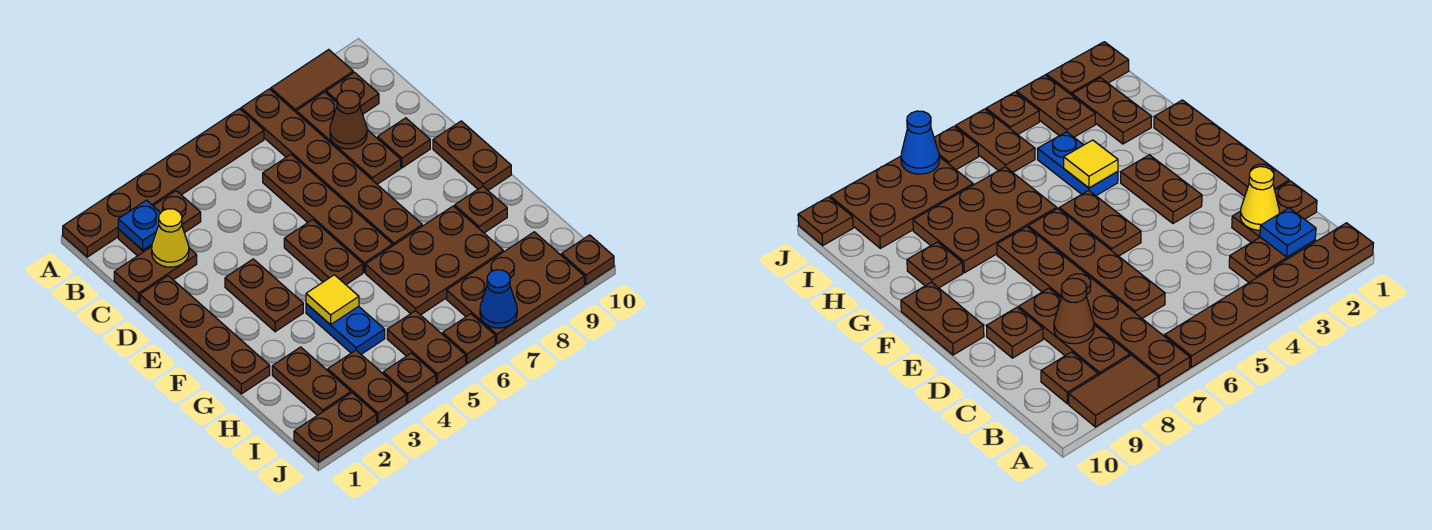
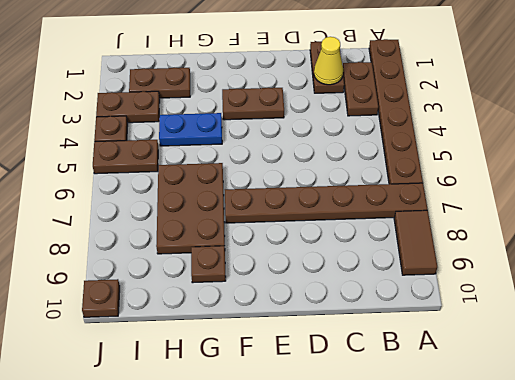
none -> brown plate B8:D8 level 1
none -> brown plate B9 level 1
none -> brown plate C6:F6 level 1

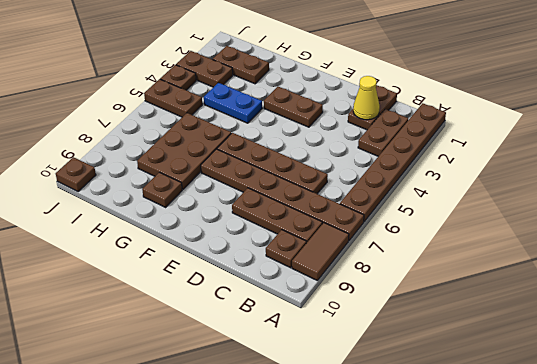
none -> brown plate D1:G1 level 1
none -> brown plate D9 level 1
none -> brown plate E5:F5 level 1

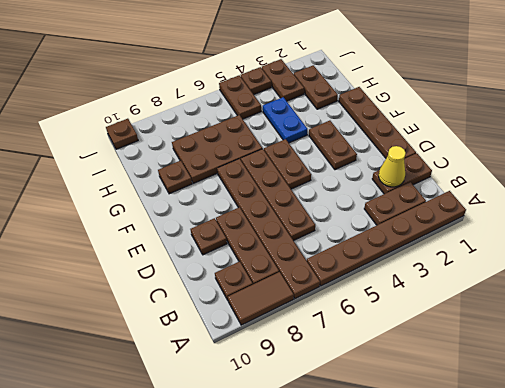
none -> brown plate E10:F10 level 1
none -> brown plate I7:J9 level 1
none -> brown plate J1:J2 level 1

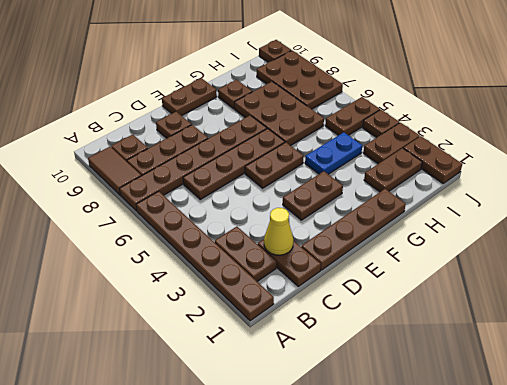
none -> brown plate J6 level 1
none -> blue plate B2 level 2
none -> brown cone C8 level 2

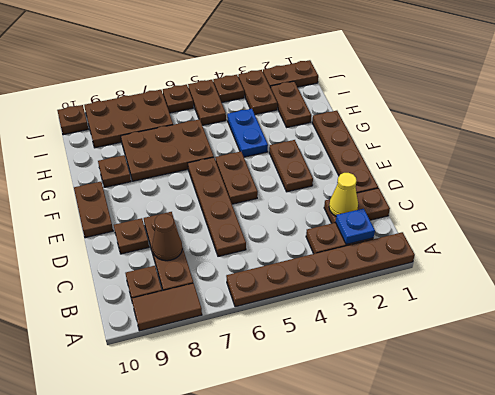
none -> brown plate A7:F7 level 1
none -> yellow tile G4 level 2
none -> blue cone J7 level 2

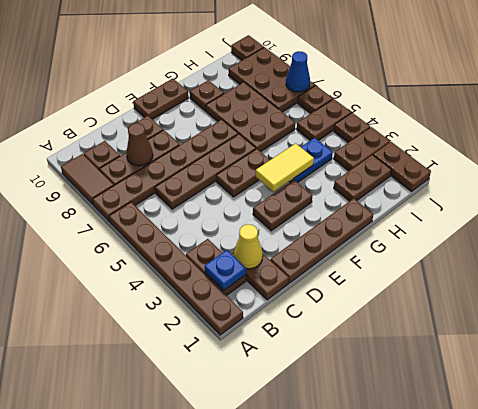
yellow tile F4:G4 level 2 -> yellow tile G4 level 2

